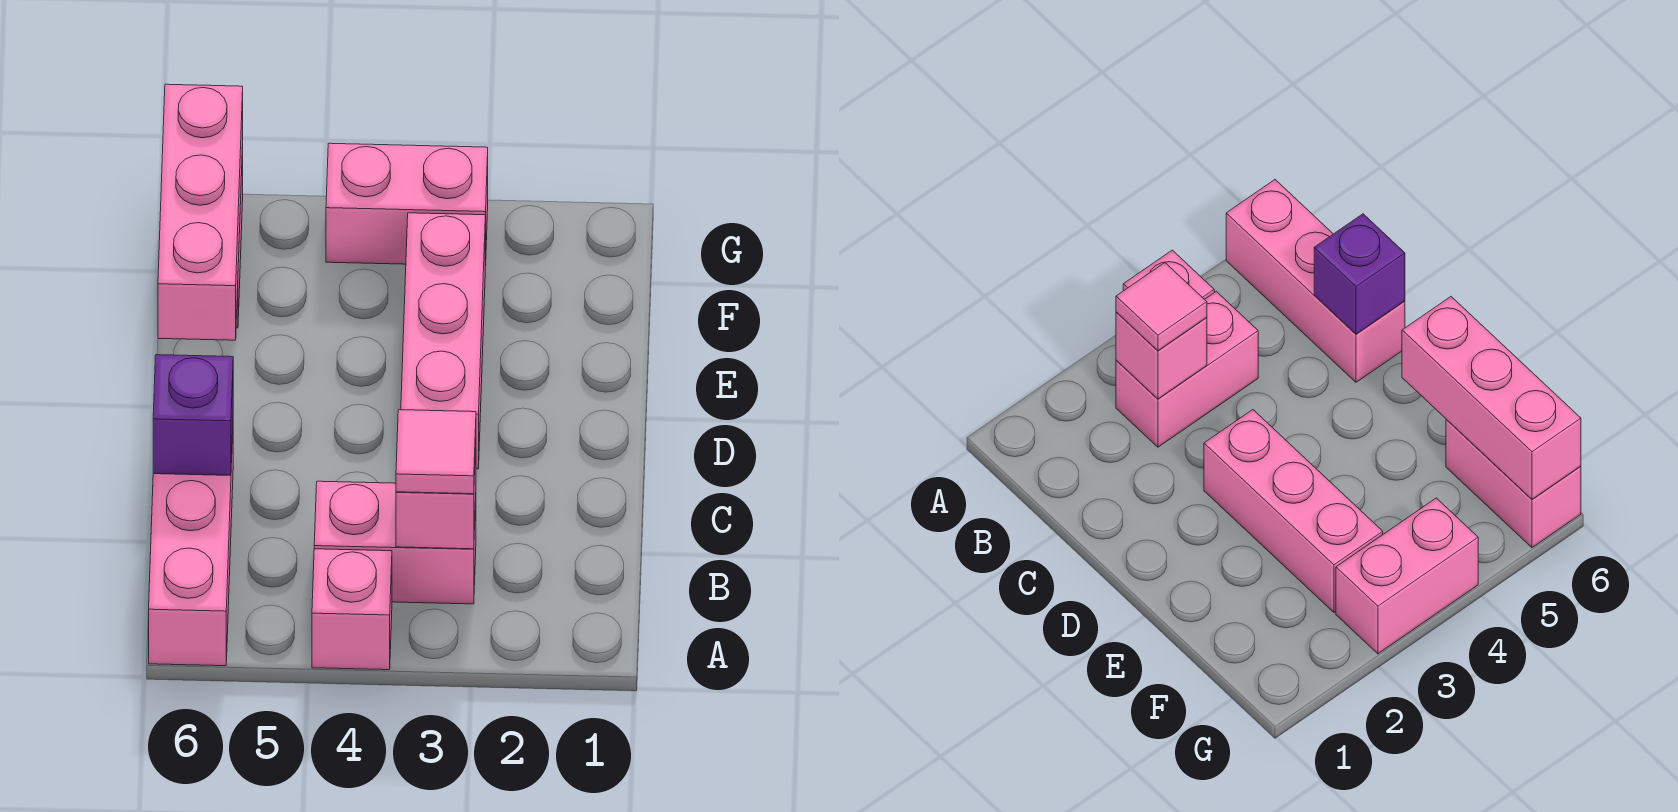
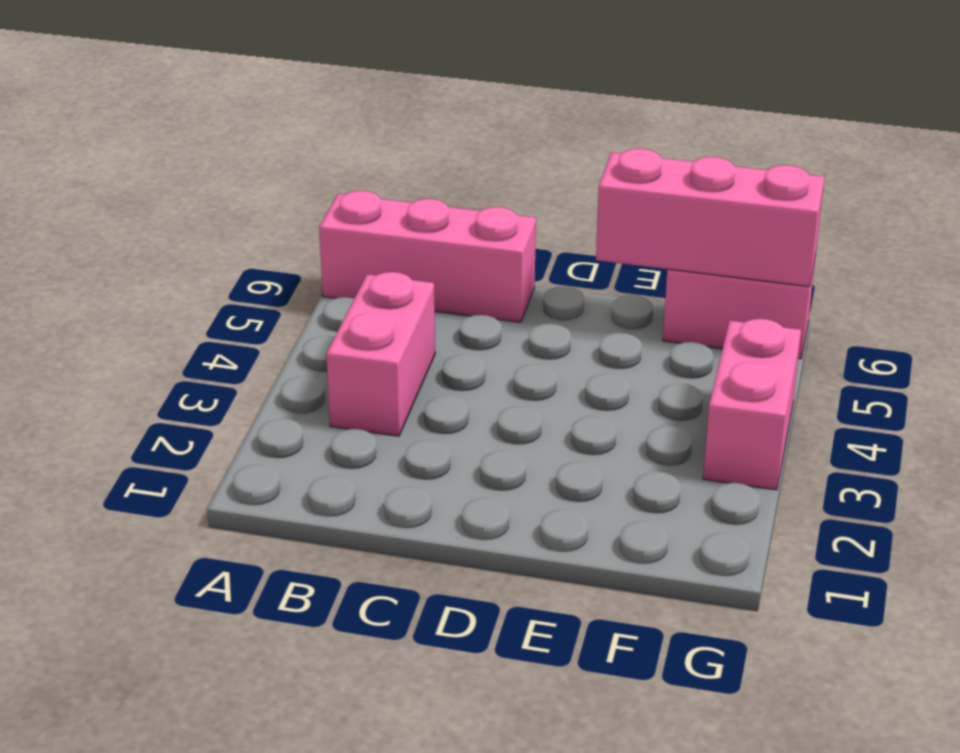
none -> pink brick A4 level 1
none -> pink brick D3:F3 level 1

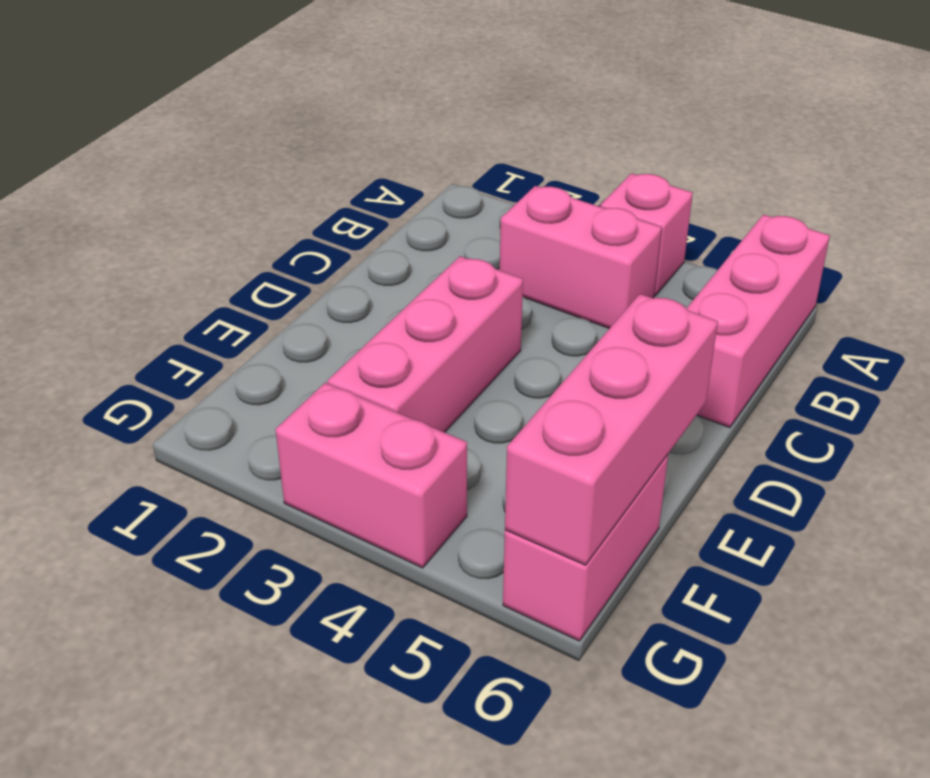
none -> pink brick B3 level 2
none -> purple brick C6 level 2

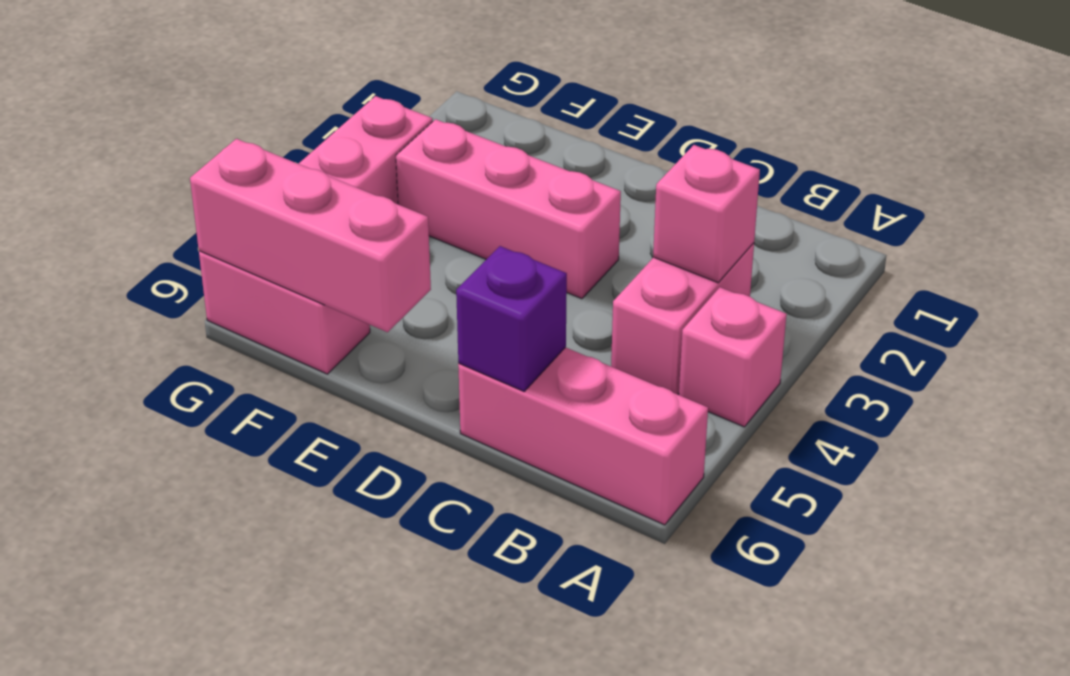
none -> pink tile B3 level 3

